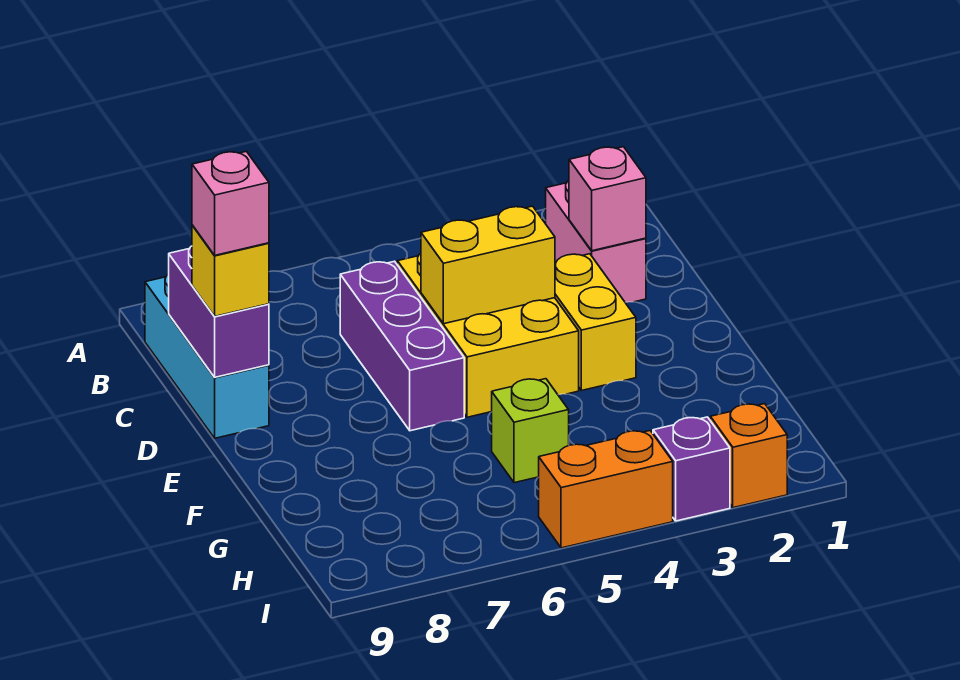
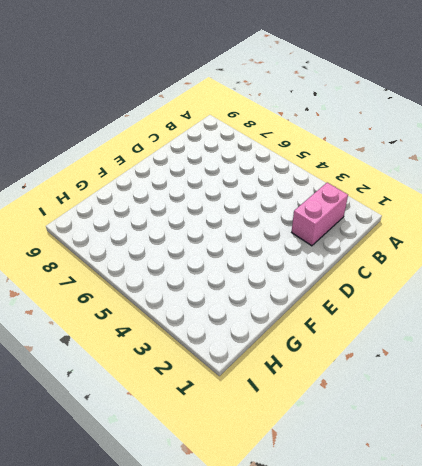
none -> cyan brick B9:D9 level 1
none -> yellow brick C4:E5 level 1
none -> purple brick C6:E6 level 1

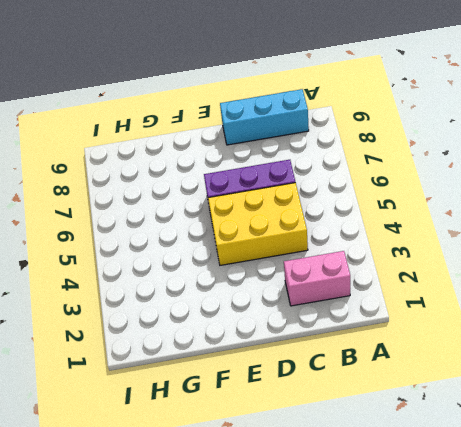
none -> yellow brick D3:E3 level 1
none -> lime brick G5 level 1
none -> orange brick I2 level 1

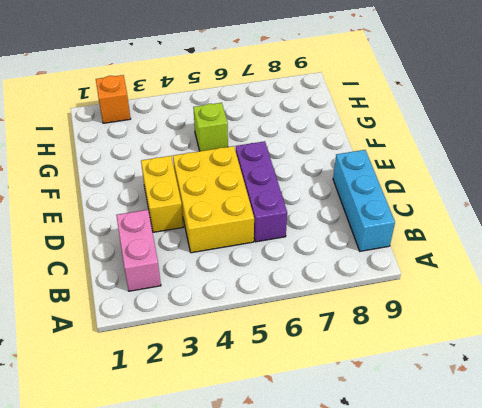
none -> purple brick I3 level 1
none -> orange brick I4:I5 level 1
none -> pink brick C2 level 2

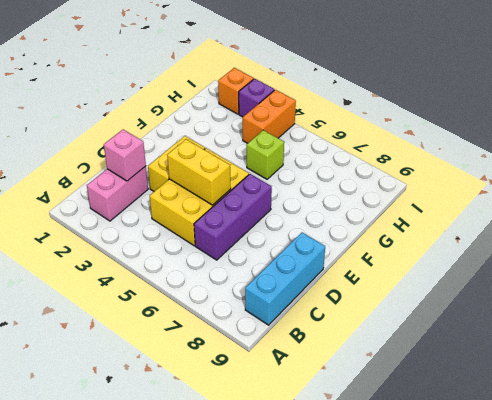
orange brick H4:I4 level 1 -> orange brick I4:I5 level 1
none -> purple brick C9:D9 level 2
none -> yellow brick D9 level 3
none -> pink brick D9 level 4

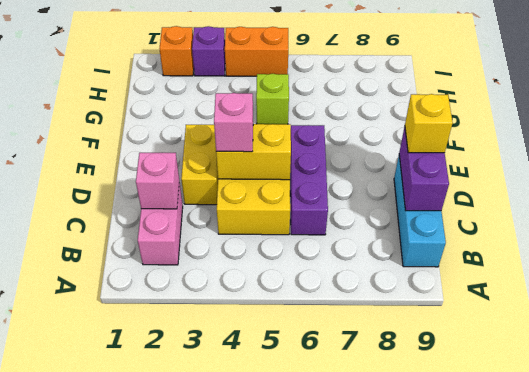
pink brick D4 level 3 -> pink brick D9 level 4

